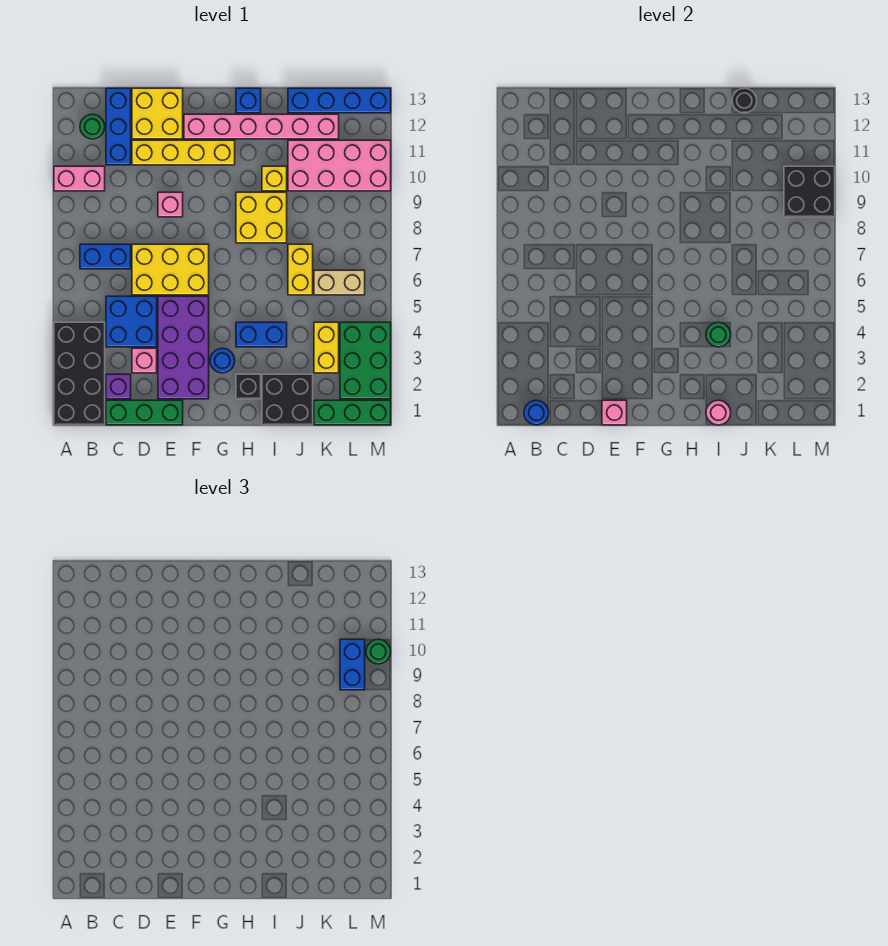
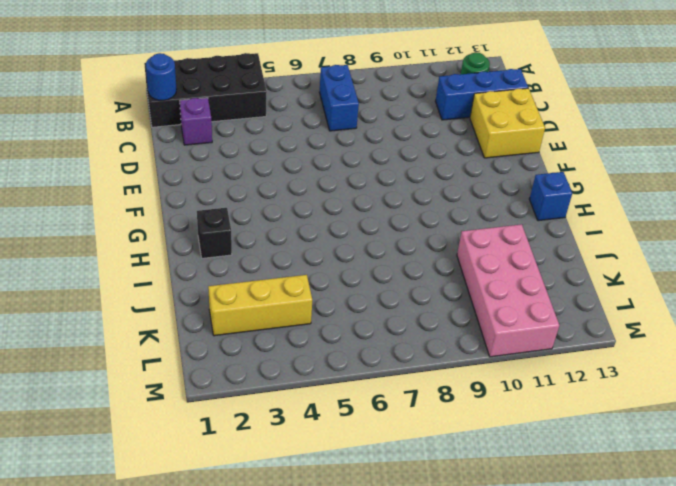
yellow brick K2:K4 level 1 -> yellow brick K3:K4 level 1
none -> pink brick A10:B10 level 1
none -> green brick C1:E1 level 1
none -> blue brick C4:D5 level 1
none -> pink brick D3 level 1

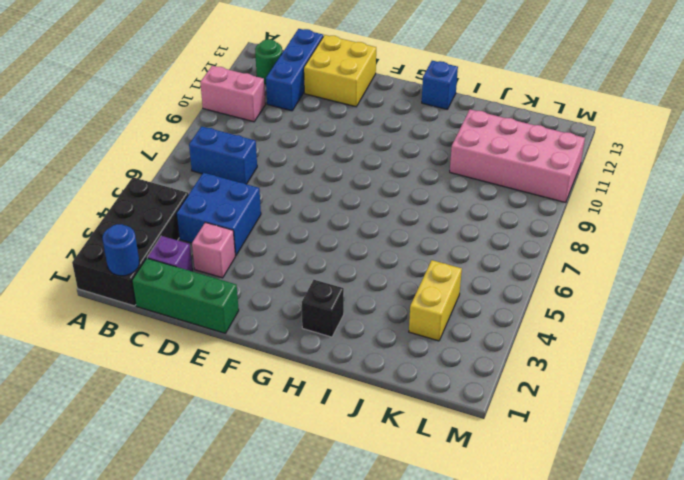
none -> yellow brick D6:F7 level 1
none -> yellow brick D11:G11 level 1
none -> purple brick E2:F5 level 1
none -> pink brick E9 level 1

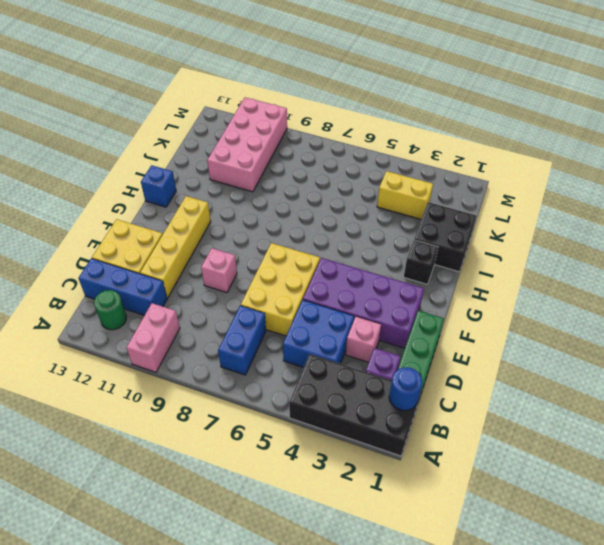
none -> pink brick F12:K12 level 1
none -> blue round brick G3 level 1
none -> blue brick H4:I4 level 1
none -> yellow brick H8:I9 level 1

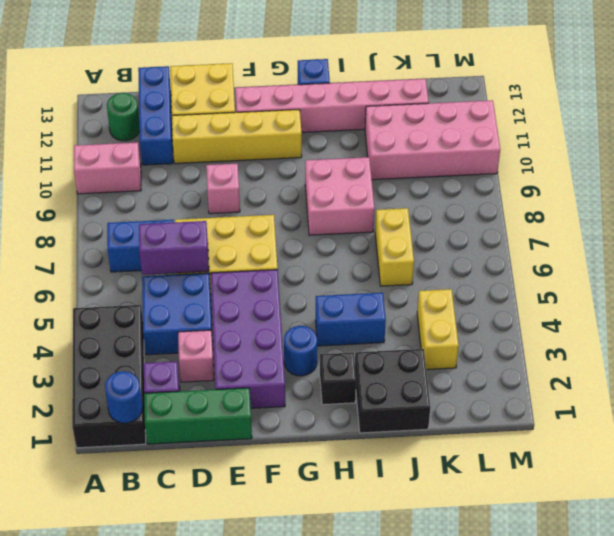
purple brick C6:D6 level 2 -> none
pink brick H8:I9 level 1 -> yellow brick H8:I9 level 1
none -> yellow brick I10 level 1
none -> blue brick J13:M13 level 1
none -> green brick K1:M1 level 1
none -> tan brick K6:L6 level 1

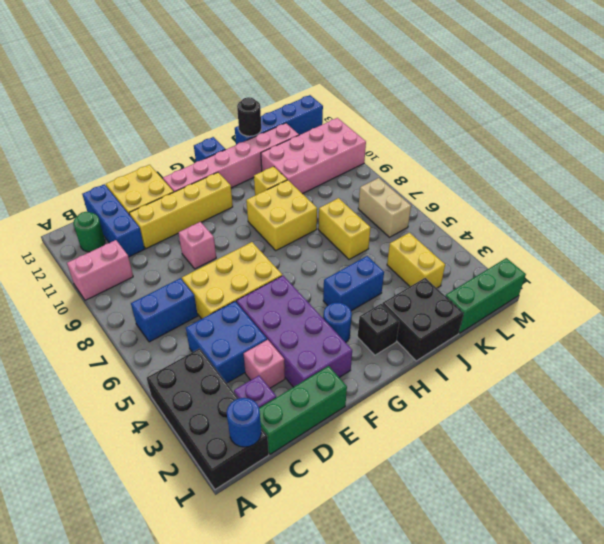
tan brick L6:L7 level 1 -> tan brick K6:L6 level 1
none -> green brick L2:M4 level 1
none -> pink brick E1 level 2
none -> pink round brick I1 level 2
none -> green round brick I4 level 2

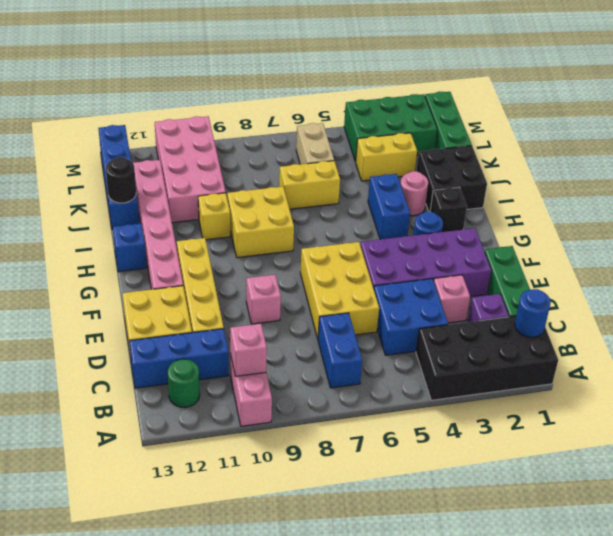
pink brick B10 level 2 -> pink brick E1 level 2
pink round brick I3 level 1 -> pink round brick I1 level 2
none -> green round brick I4 level 2
none -> black brick L9:M10 level 2
none -> blue brick L9:L10 level 3
none -> green round brick M10 level 3

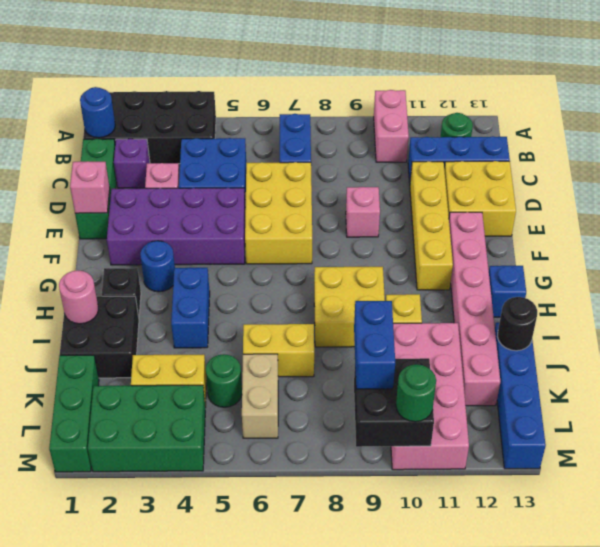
green round brick K5 level 1 -> green round brick I4 level 2
blue brick K9:L9 level 3 -> blue brick L9:L10 level 3

